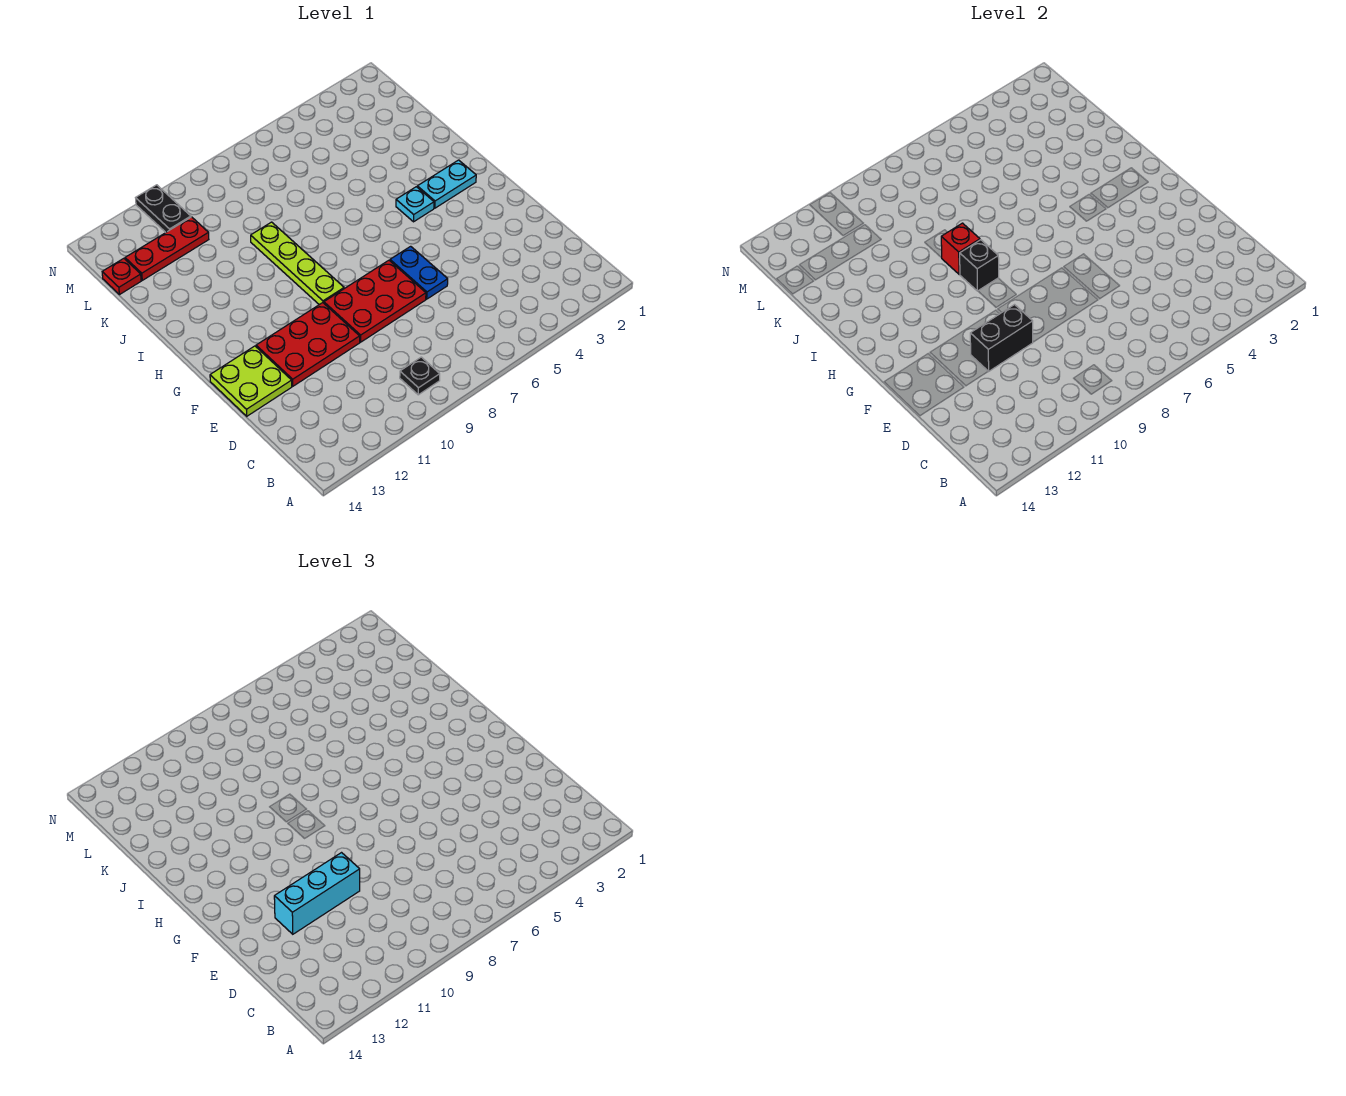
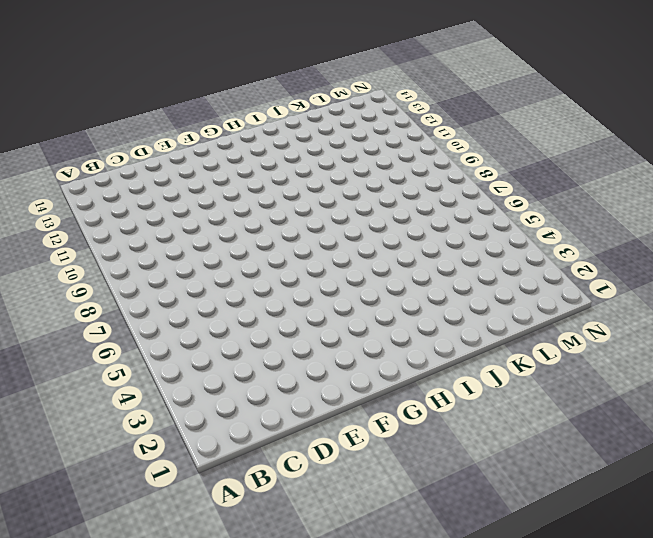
none -> black plate B9 level 1
none -> blue plate E6:F6 level 1
none -> red plate E7:F9 level 1

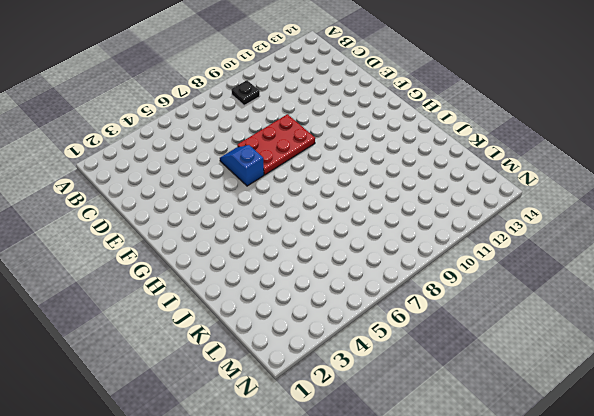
blue slope E6:F6 level 1 top F -> blue plate E6:F6 level 1
none -> red plate E10:F12 level 1
none -> lime plate E13:F14 level 1
none -> lime plate G9:J9 level 1

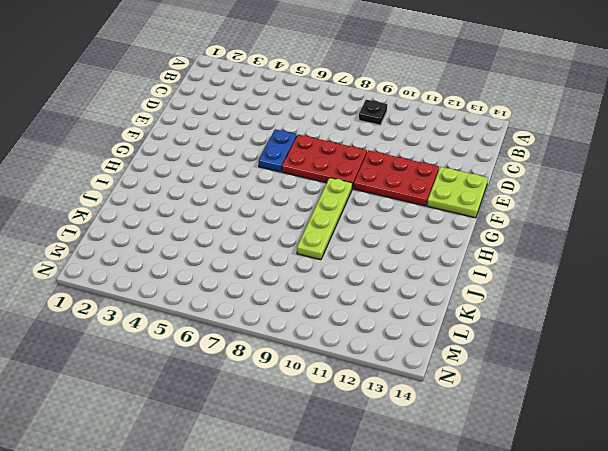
none -> cyan plate H2:H3 level 1
none -> cyan plate H4 level 1
none -> red plate L11:L13 level 1

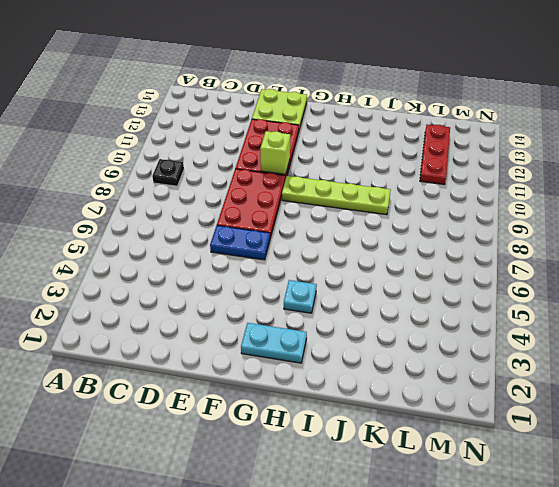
lime brick F10 level 2 -> none
cyan plate G2:H2 level 1 -> cyan plate H2:H3 level 1
none -> red plate L14 level 1
none -> black plate M11:N11 level 1
none -> black brick E10:E11 level 2

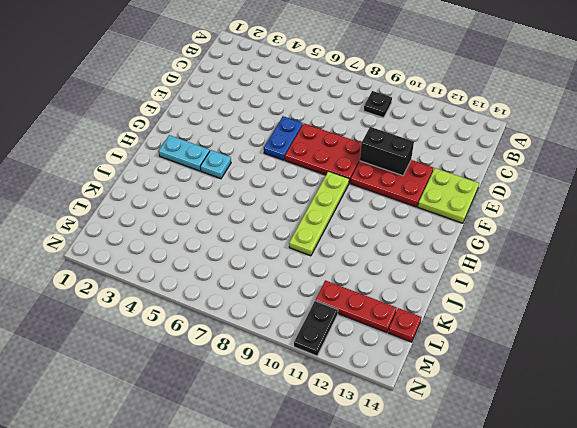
none -> black brick H9 level 2
none -> red brick I9 level 2
none -> cyan brick E10:E12 level 3

